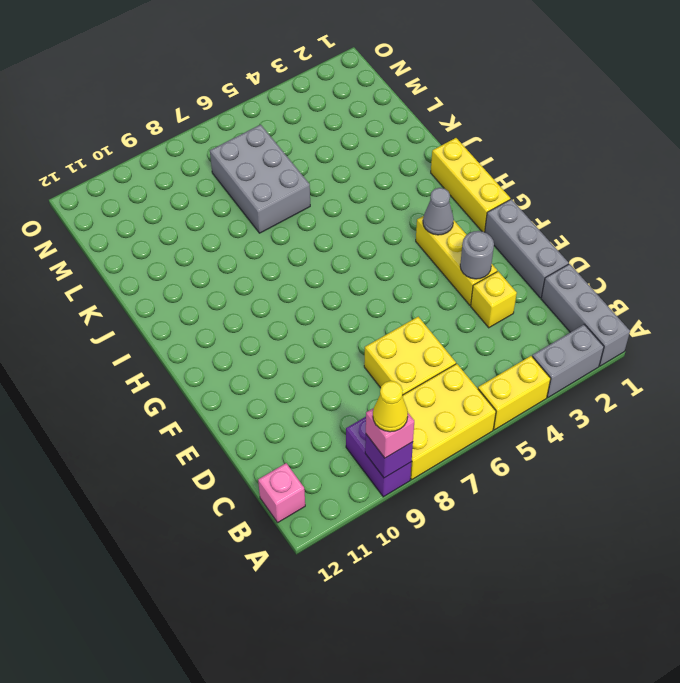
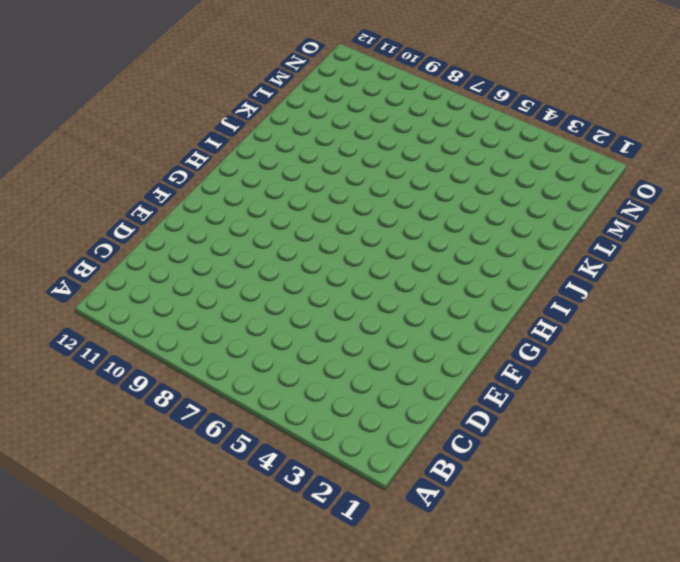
none -> grey brick A1:C1 level 1
none -> grey brick A2:A3 level 1
none -> yellow brick A4:A5 level 1

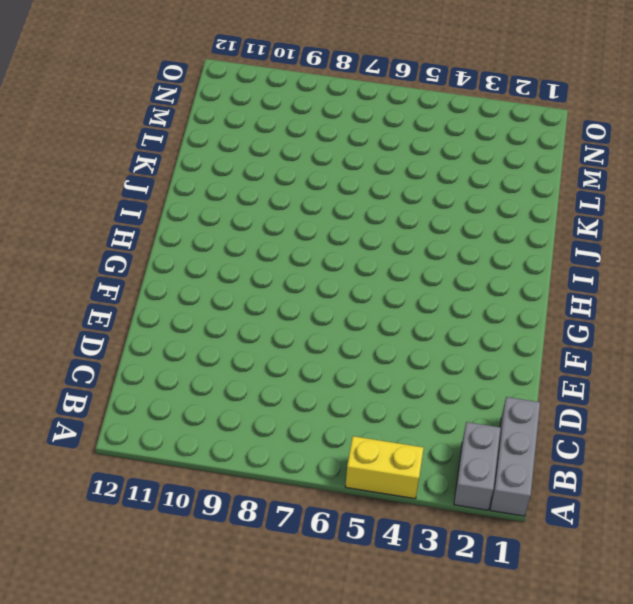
grey brick A2:B2 level 1 -> grey brick A2:A3 level 1
none -> yellow brick A6:B8 level 1
none -> purple brick A9:B9 level 1
none -> pink brick B12 level 1

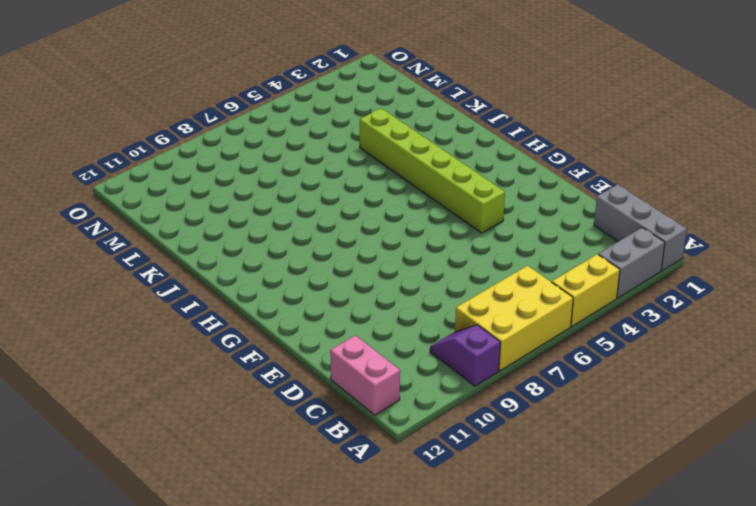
purple slope A9:B9 level 1 top A -> purple brick A9:B9 level 1
pink brick B12:C12 level 1 -> pink brick B12 level 1
lime brick F4:K4 level 1 -> none
none -> yellow brick C6:D7 level 1
none -> grey brick D1:F1 level 1
none -> yellow brick D3 level 1

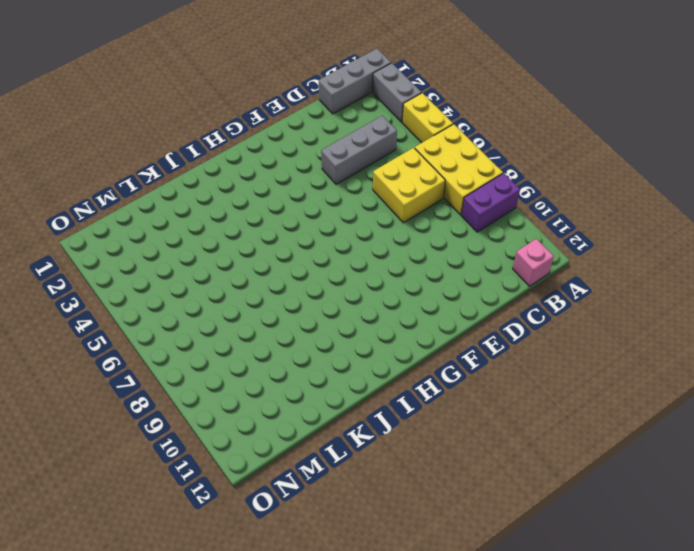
grey brick C4:E4 level 1 -> grey brick D1:F1 level 1
none -> yellow brick D3 level 1
none -> yellow brick E3:G3 level 1
none -> yellow brick G1:I1 level 1

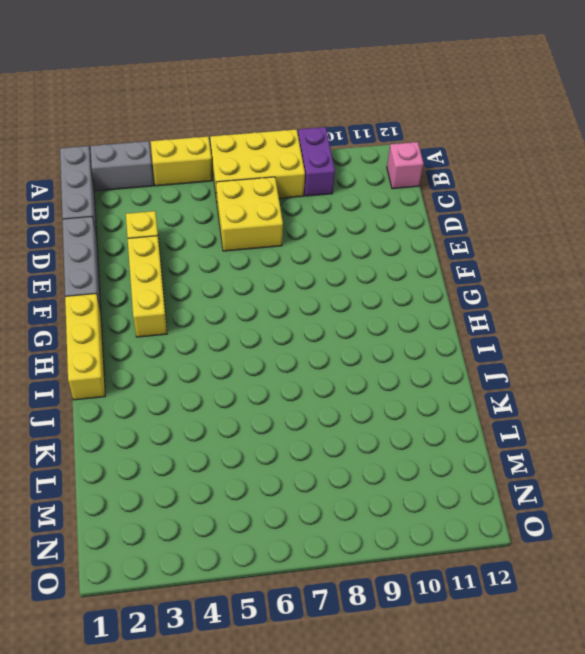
none -> grey brick K6:M7 level 1
none -> purple brick A9 level 2
none -> grey round brick E3 level 2

